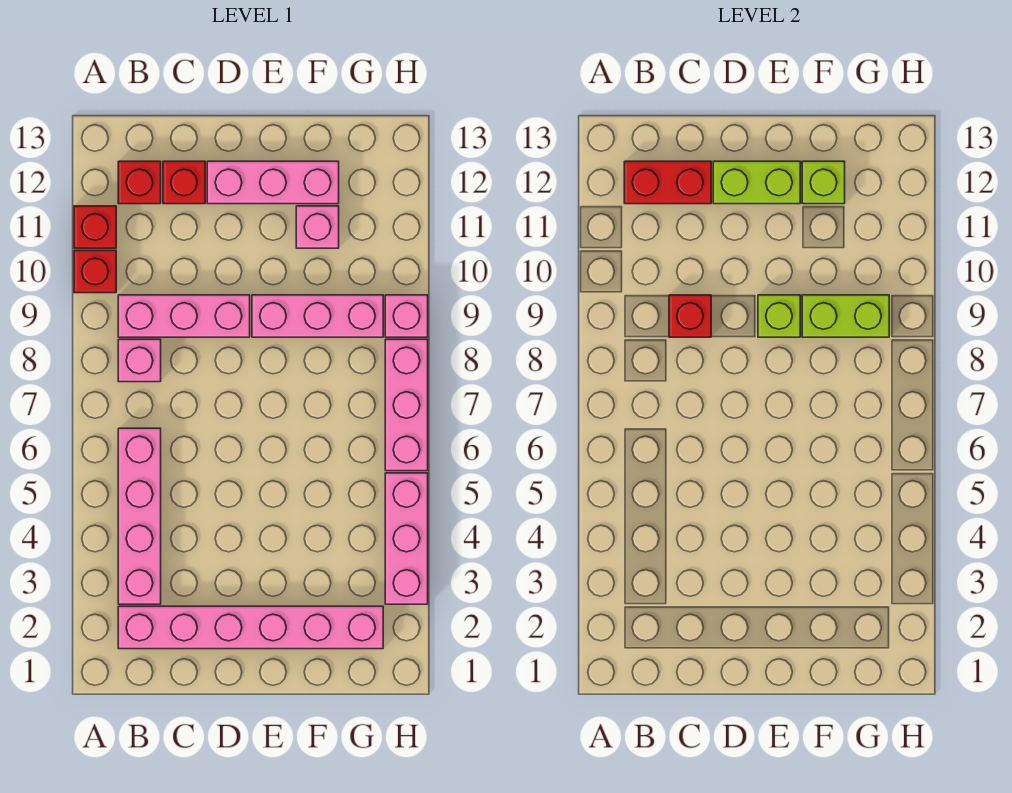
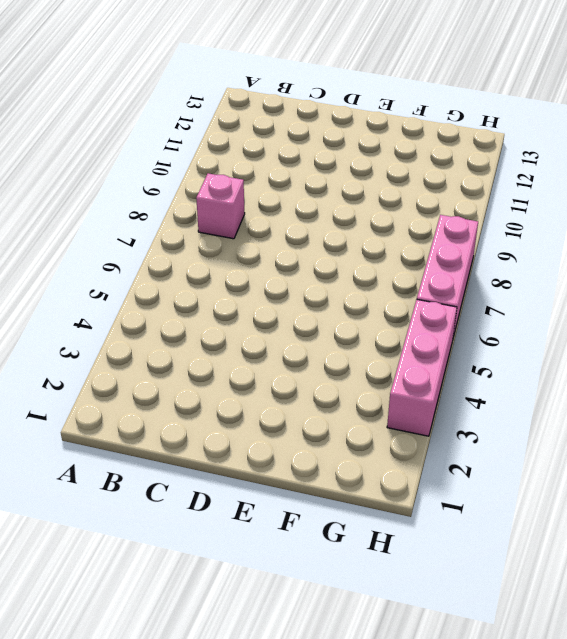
none -> red brick A10 level 1
none -> red brick A11 level 1
none -> pink brick B2:G2 level 1

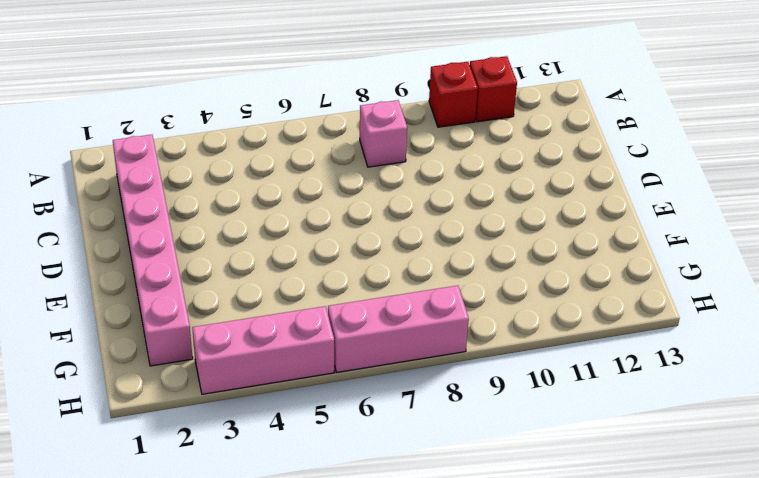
none -> pink brick B3:B6 level 1
none -> pink brick B9:D9 level 1
none -> red brick B12 level 1

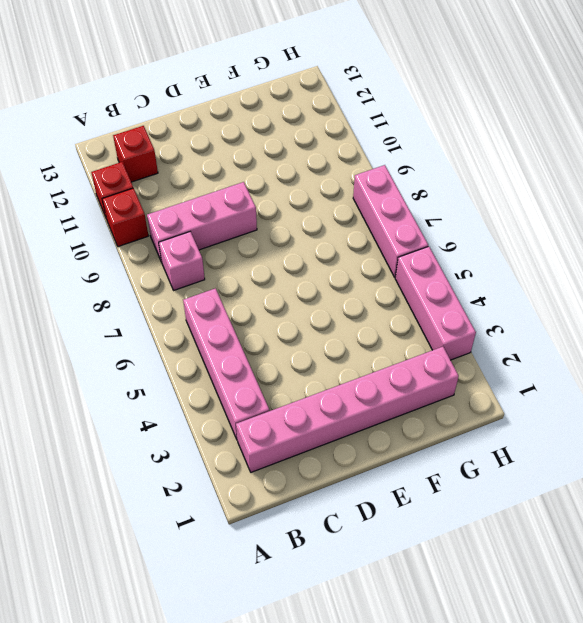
none -> red brick C12 level 1
none -> pink brick D12:F12 level 1
none -> pink brick E9:G9 level 1

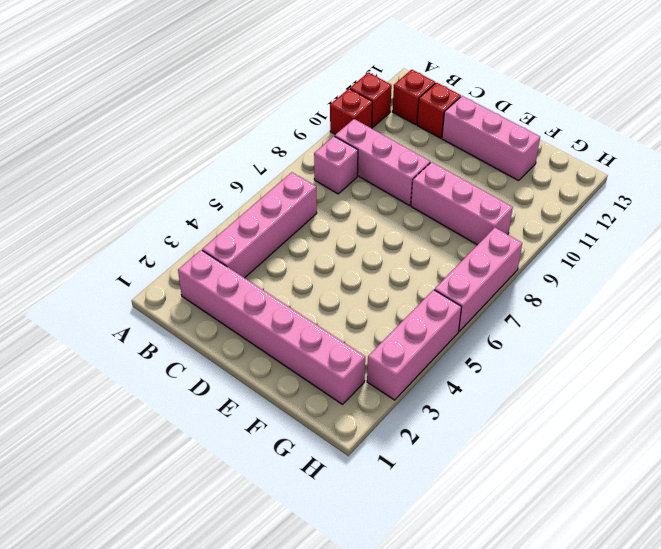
none -> pink brick F11 level 1
none -> pink brick H9 level 1
none -> red brick B12:C12 level 2

